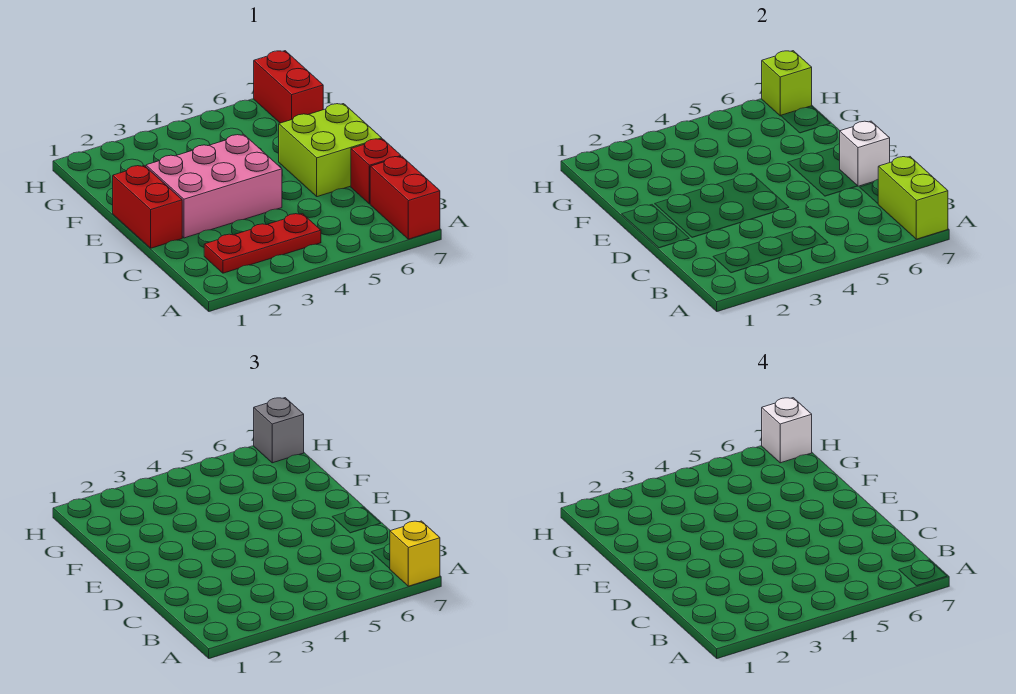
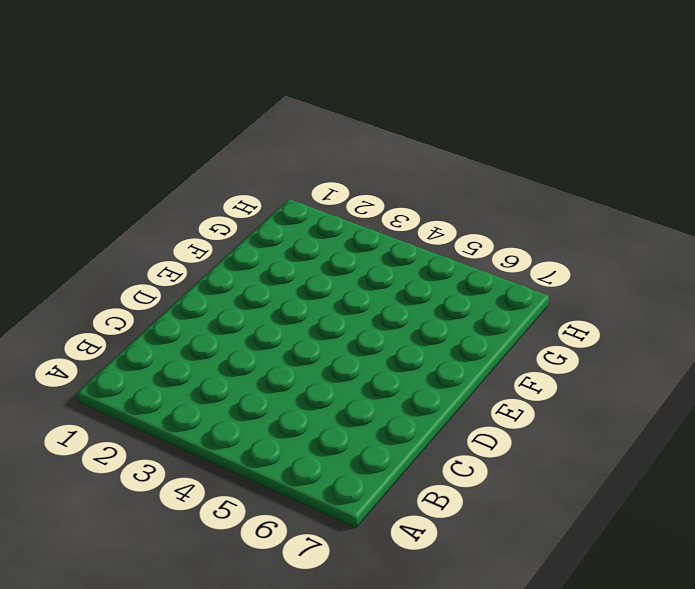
none -> red brick A7:B7 level 1
none -> red plate B2:B4 level 1
none -> red brick C7 level 1

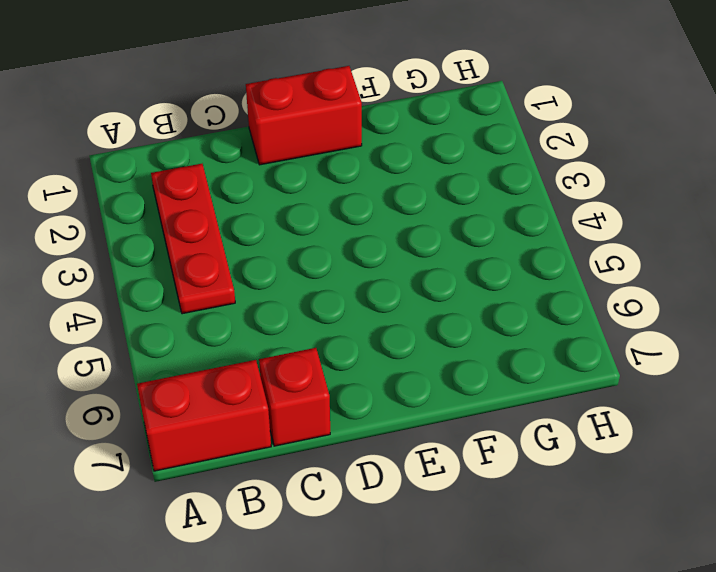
none -> pink brick D2:E4 level 1
none -> lime brick D6:E7 level 1
none -> red brick G7:H7 level 1

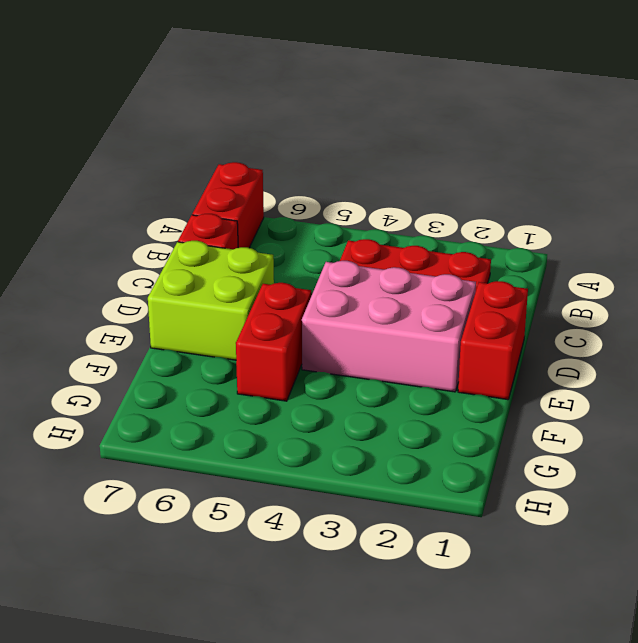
red brick E5:F5 level 1 -> red brick G7:H7 level 1
none -> lime brick A7:B7 level 2
none -> white brick D7 level 2
none -> lime brick H7 level 2

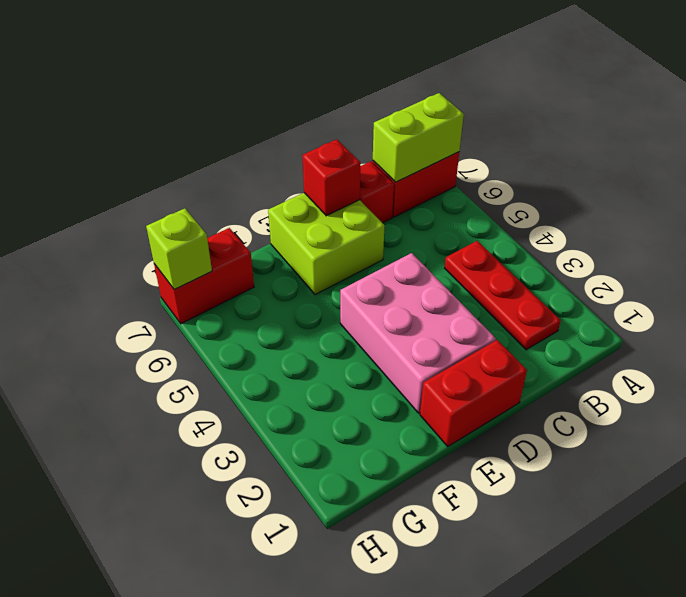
red brick D7 level 2 -> white brick D7 level 2
none -> yellow brick A7 level 3
none -> grey brick H7 level 3
none -> white brick H7 level 4

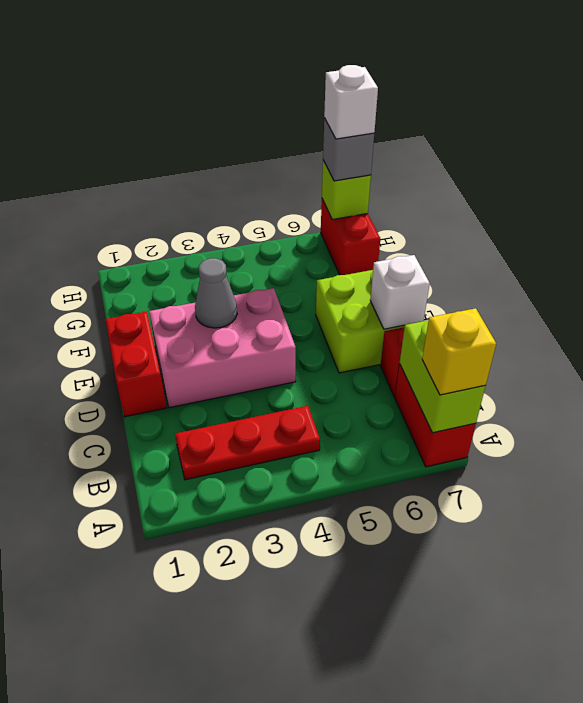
grey cone E3 level 2 -> none

